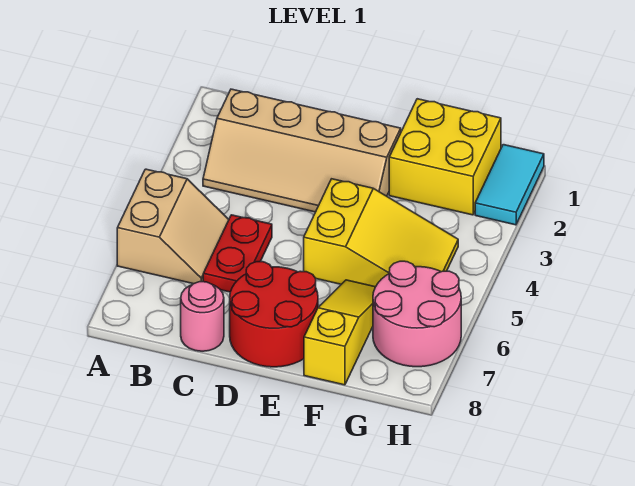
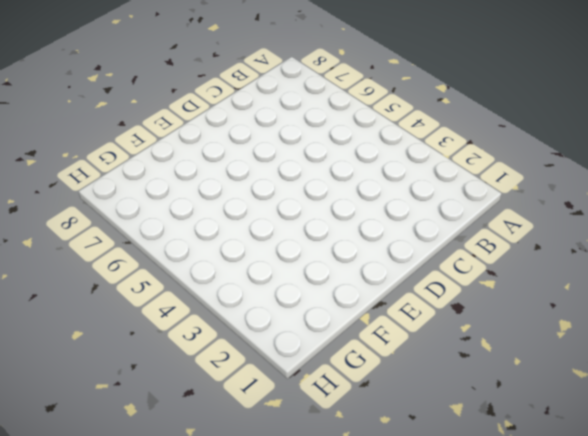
none -> tan slope A5:B6 level 1 top A
none -> tan slope B2:E3 level 1 top 2

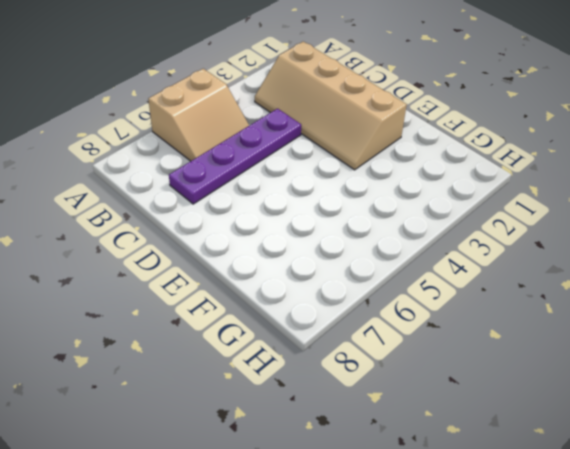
purple plate C4:C7 level 1 -> red plate C5:C6 level 1
none -> pink round brick C8 level 1
none -> red round brick D7:E8 level 1

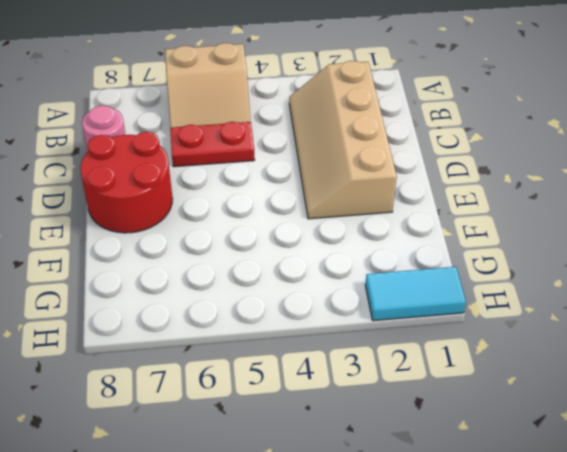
none -> yellow slope E4:G5 level 1 top E
none -> yellow brick F1:G2 level 1

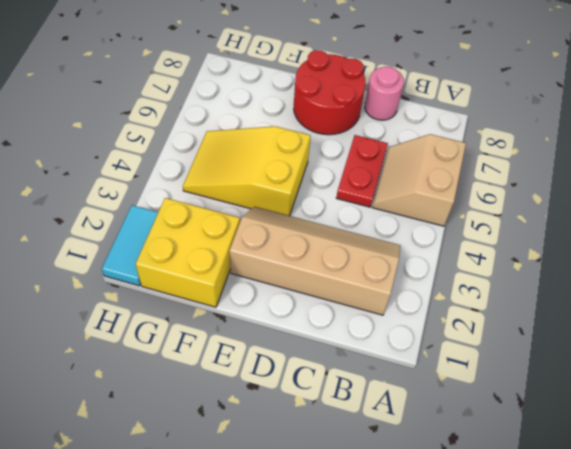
none -> yellow slope F6:F8 level 1 top 8
none -> pink round brick G6:H7 level 1

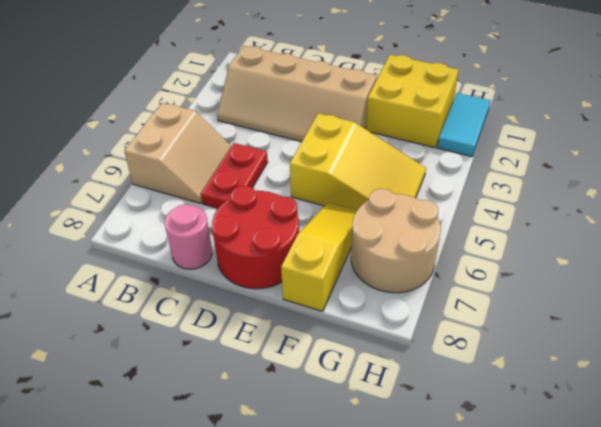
tan round brick G6:H7 level 1 -> pink round brick G6:H7 level 1

